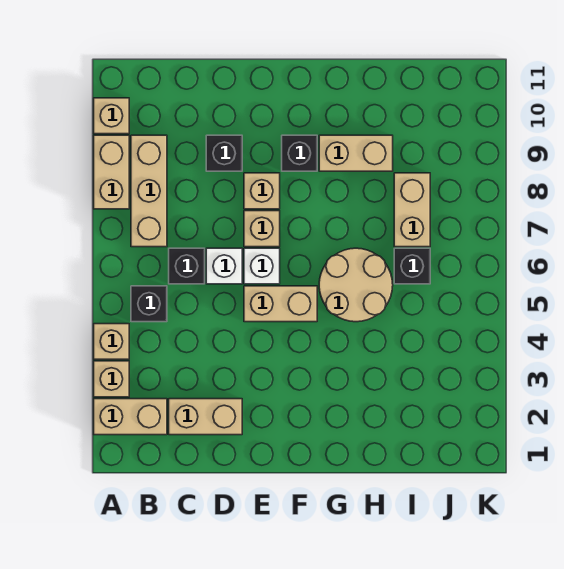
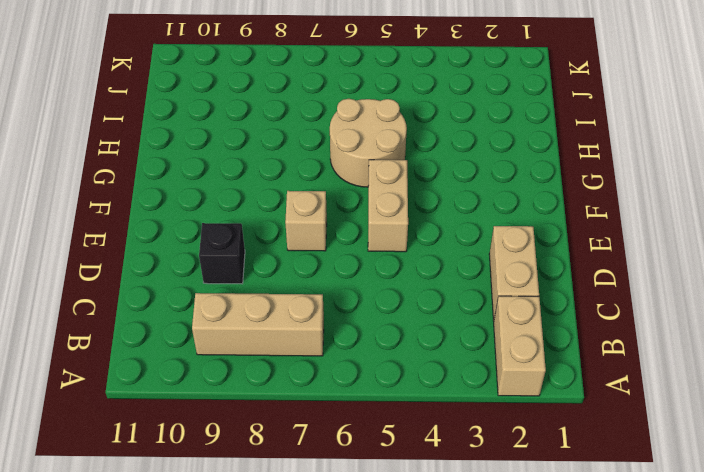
none -> tan brick A3 level 1
none -> tan brick A4 level 1
none -> tan brick A8:A9 level 1

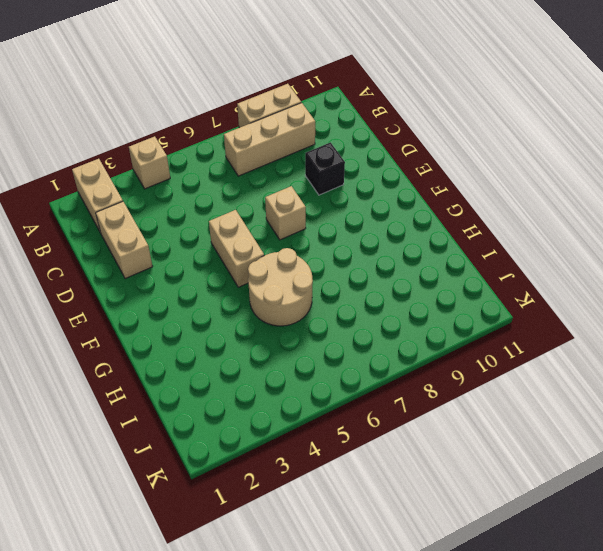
none -> tan brick A3 level 1
none -> tan brick A10 level 1
none -> black brick B5 level 1

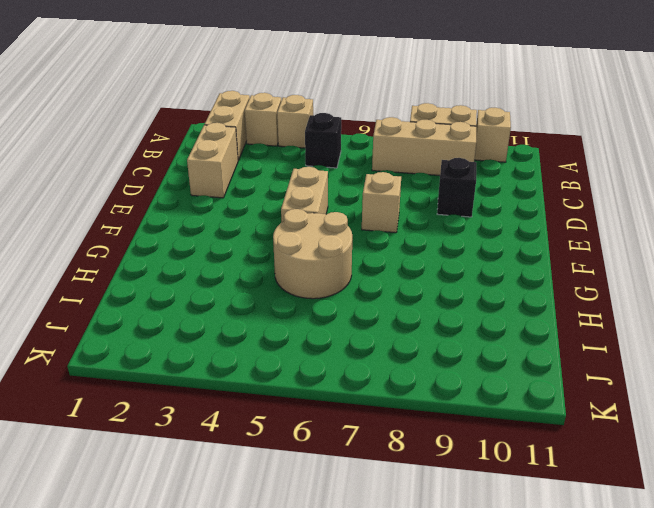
none -> black brick C6 level 1
none -> white brick D6 level 1
none -> white brick E6 level 1

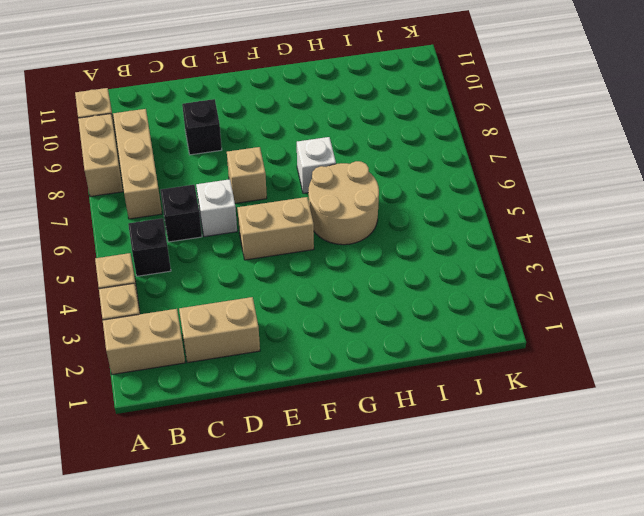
white brick G7 level 1 -> white brick E6 level 1
none -> tan brick E8 level 1
none -> black brick F9 level 1
none -> tan brick G9:H9 level 1

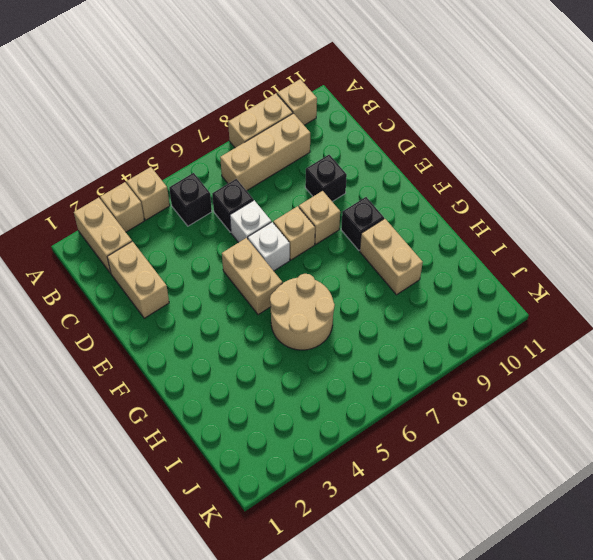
none -> black brick I6 level 1
none -> tan brick I7:I8 level 1

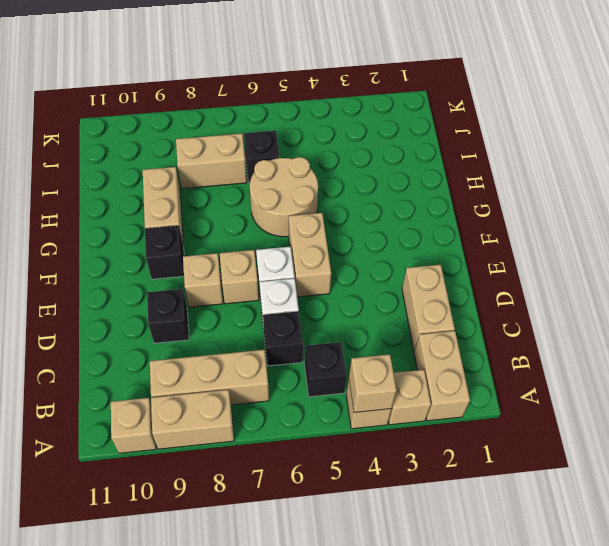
tan brick A4 level 2 -> none

